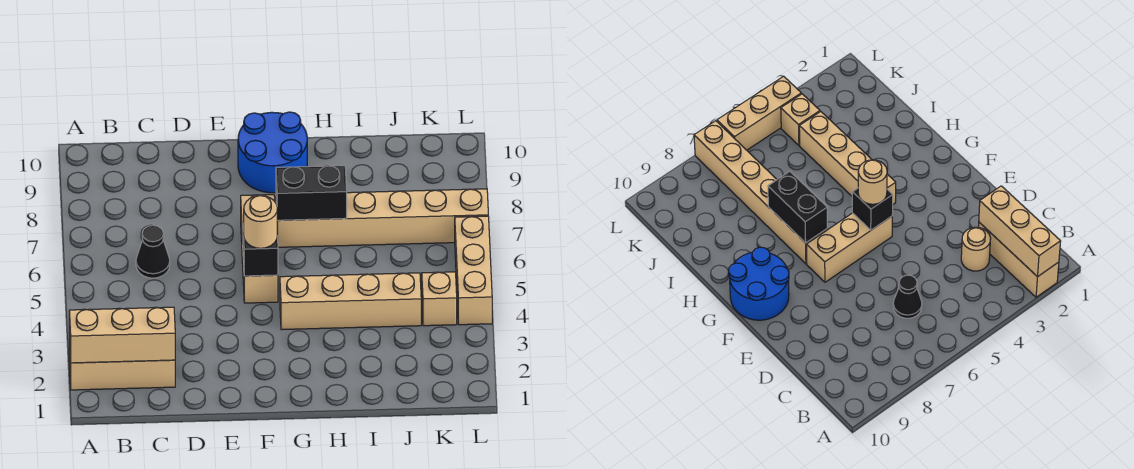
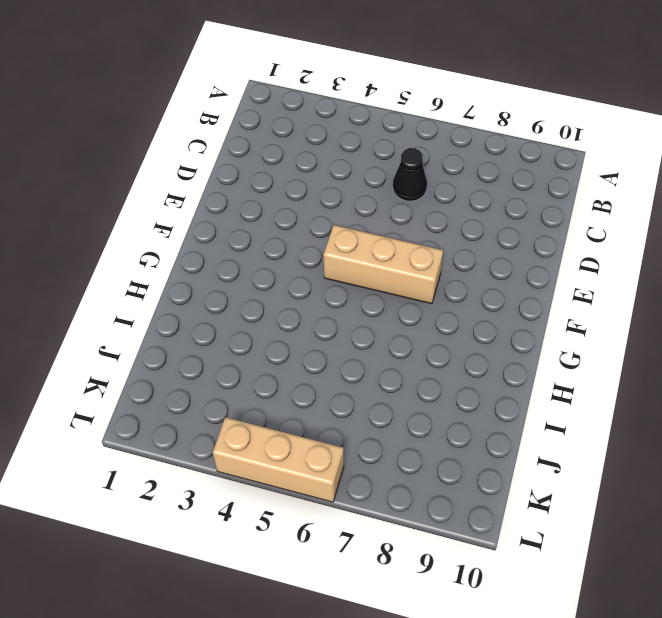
none -> tan brick A2:C2 level 1
none -> tan round brick C3 level 1
none -> blue round brick F9:G10 level 1

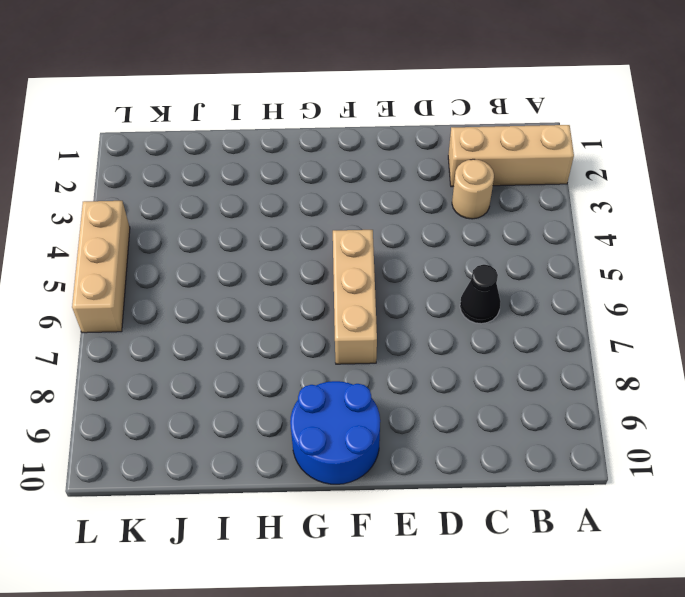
none -> tan brick G4:J4 level 1
none -> tan brick G7:L7 level 1
none -> tan brick K4 level 1

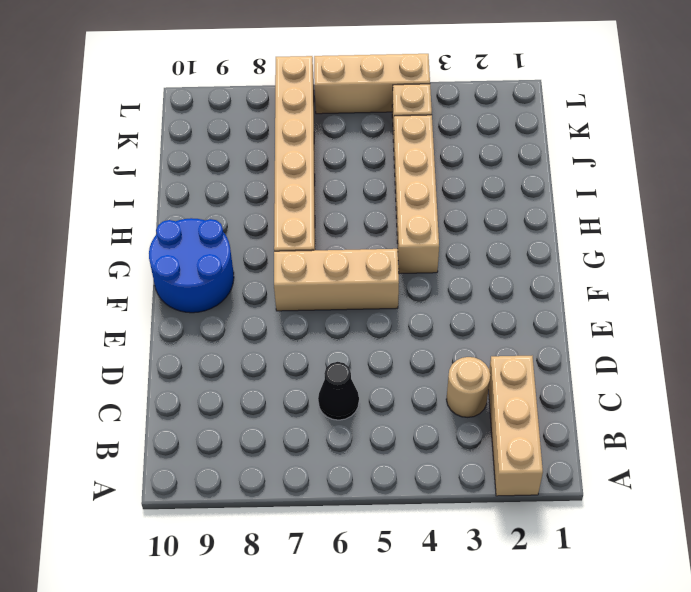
none -> tan brick A2:C2 level 2
none -> black brick F5 level 2
none -> black brick G7:H7 level 2

